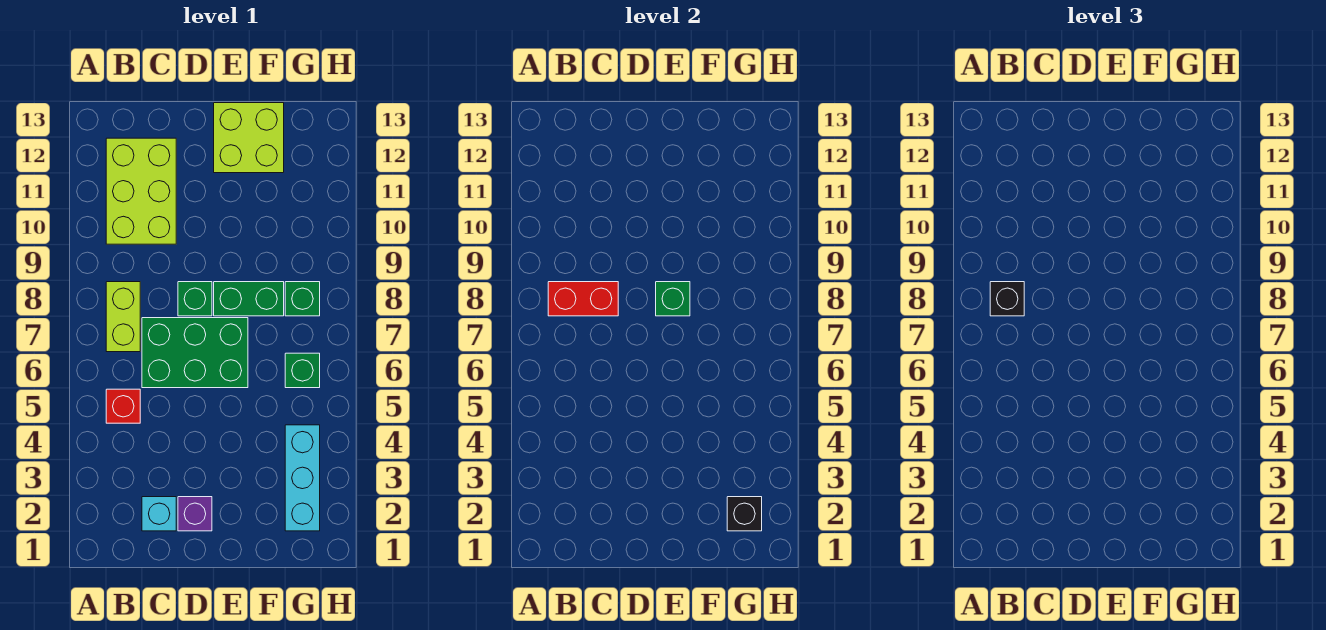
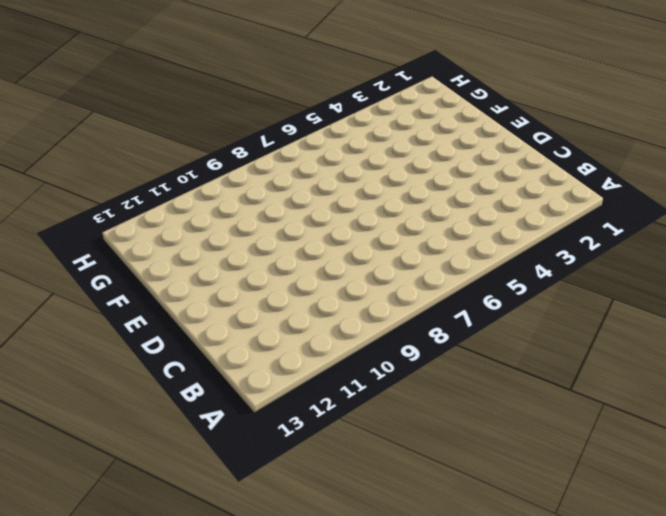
none -> red brick B5 level 1
none -> lime brick B7:B8 level 1
none -> lime brick B10:C12 level 1

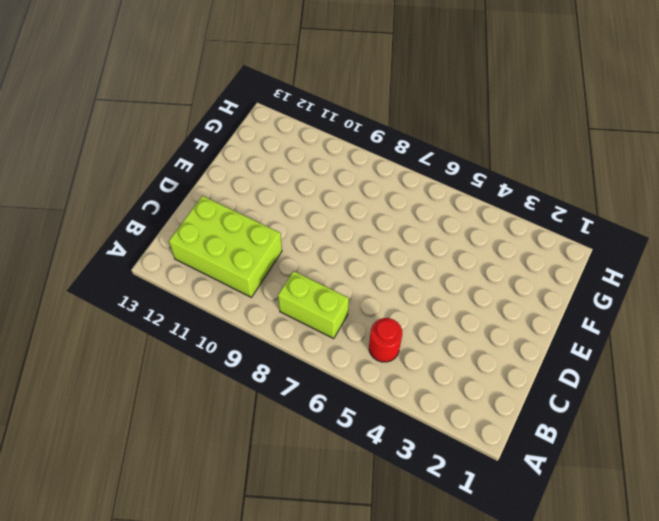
red round brick B5 level 1 -> red brick B5 level 1
none -> cyan brick C2 level 1
none -> green brick C6:E7 level 1
none -> purple brick D2 level 1

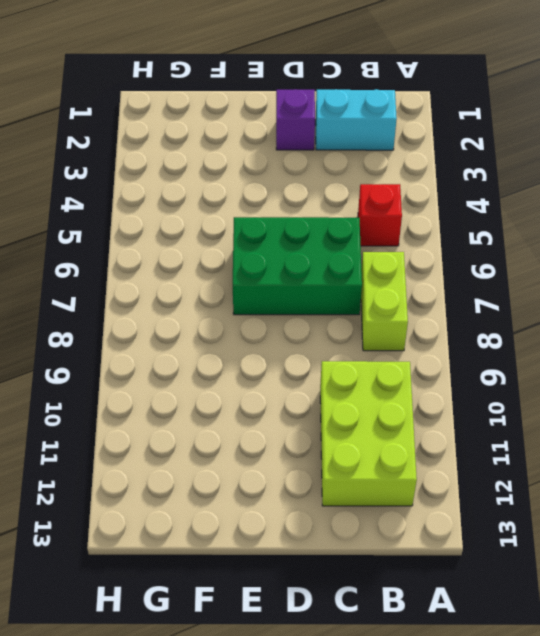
cyan brick B2:C2 level 1 -> cyan brick C2 level 1
none -> green brick D8 level 1
none -> green brick E8:F8 level 1
none -> lime brick E12:F13 level 1

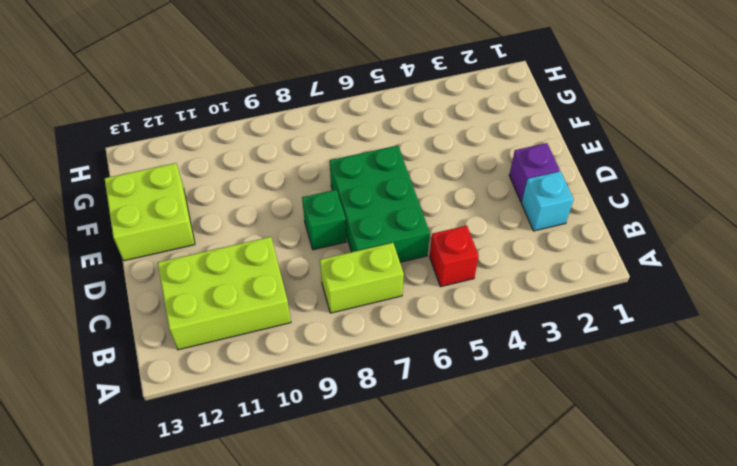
none -> green brick E8:F8 level 1
none -> cyan brick G2:G4 level 1
none -> green brick G6 level 1

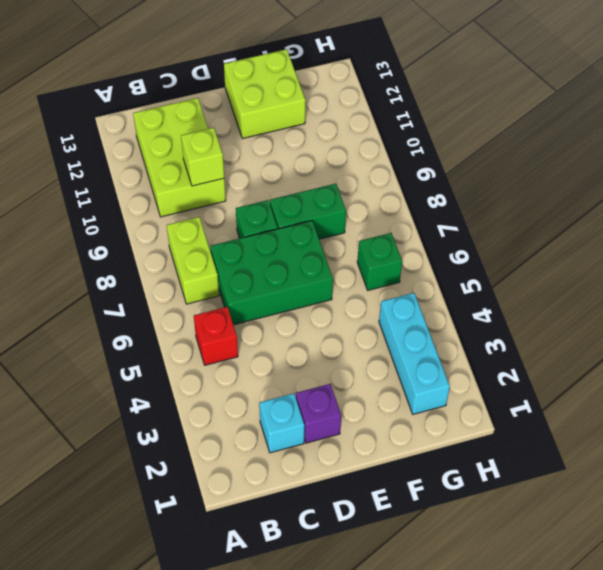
lime brick C10 level 2 -> none
none -> green brick G8 level 1
none -> red brick B8:C8 level 2
none -> green brick E8 level 2

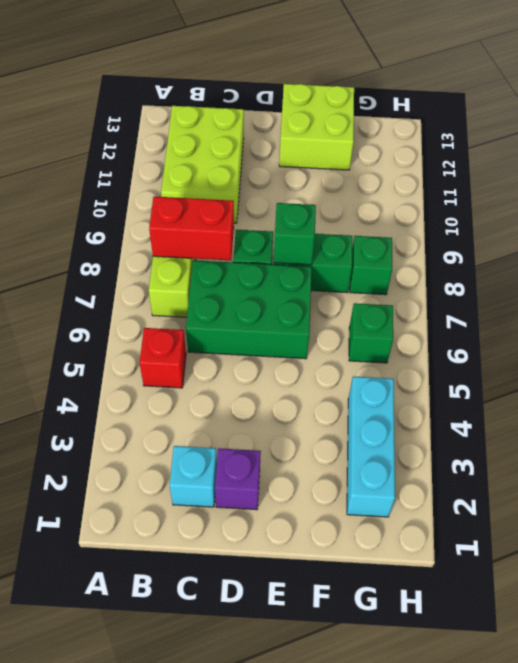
none -> black brick G2 level 2
none -> black brick B8 level 3

